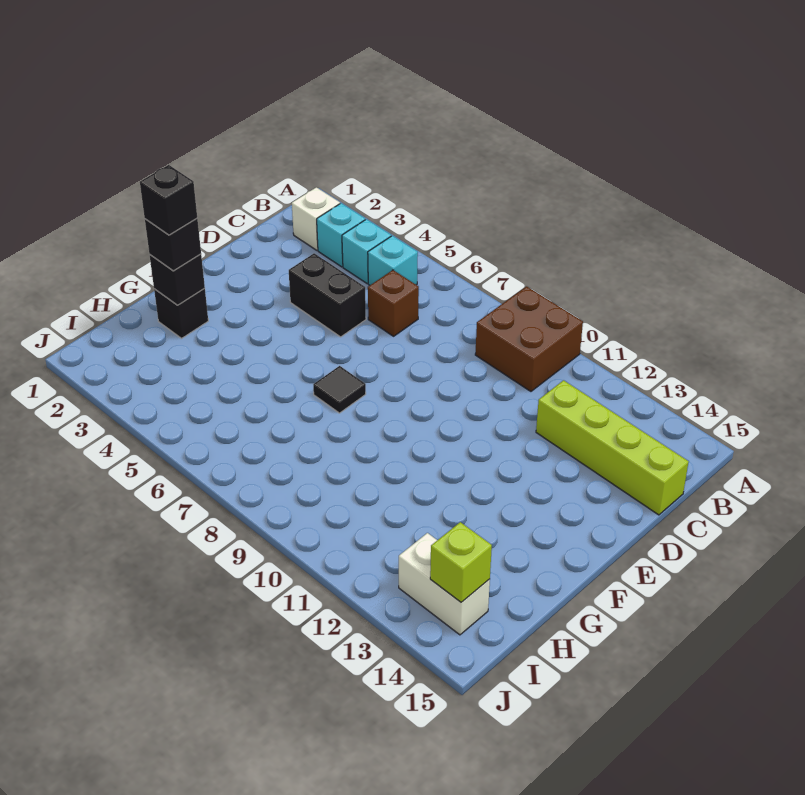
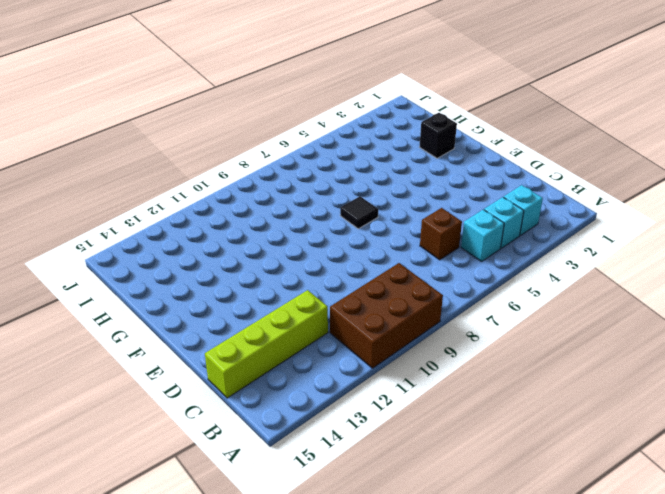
brown brick A9:B11 level 1 -> brown brick A9:B10 level 1
none -> white brick B2 level 1
none -> black brick D4:D5 level 1
none -> white brick I13:I14 level 1

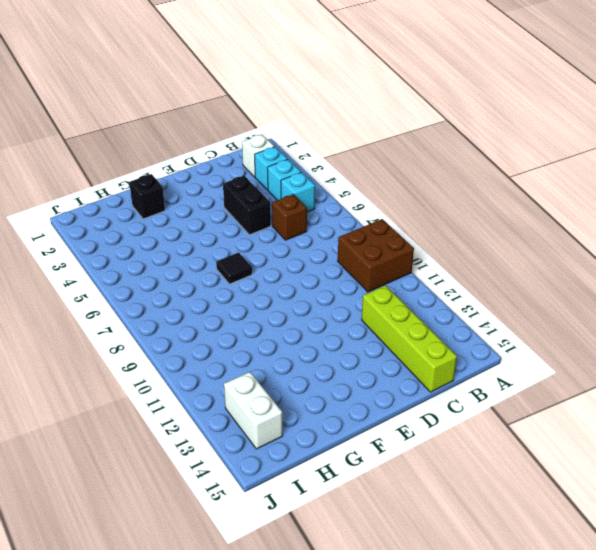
none -> black brick G2 level 2
none -> lime brick I14 level 2
none -> black brick G2 level 3

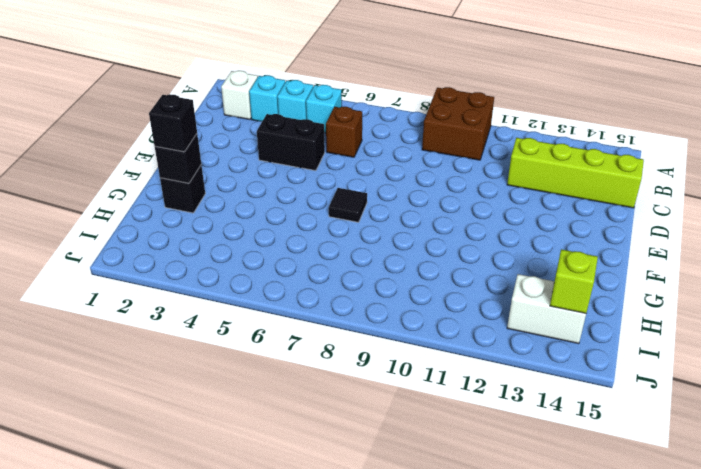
none -> black brick G2 level 4

